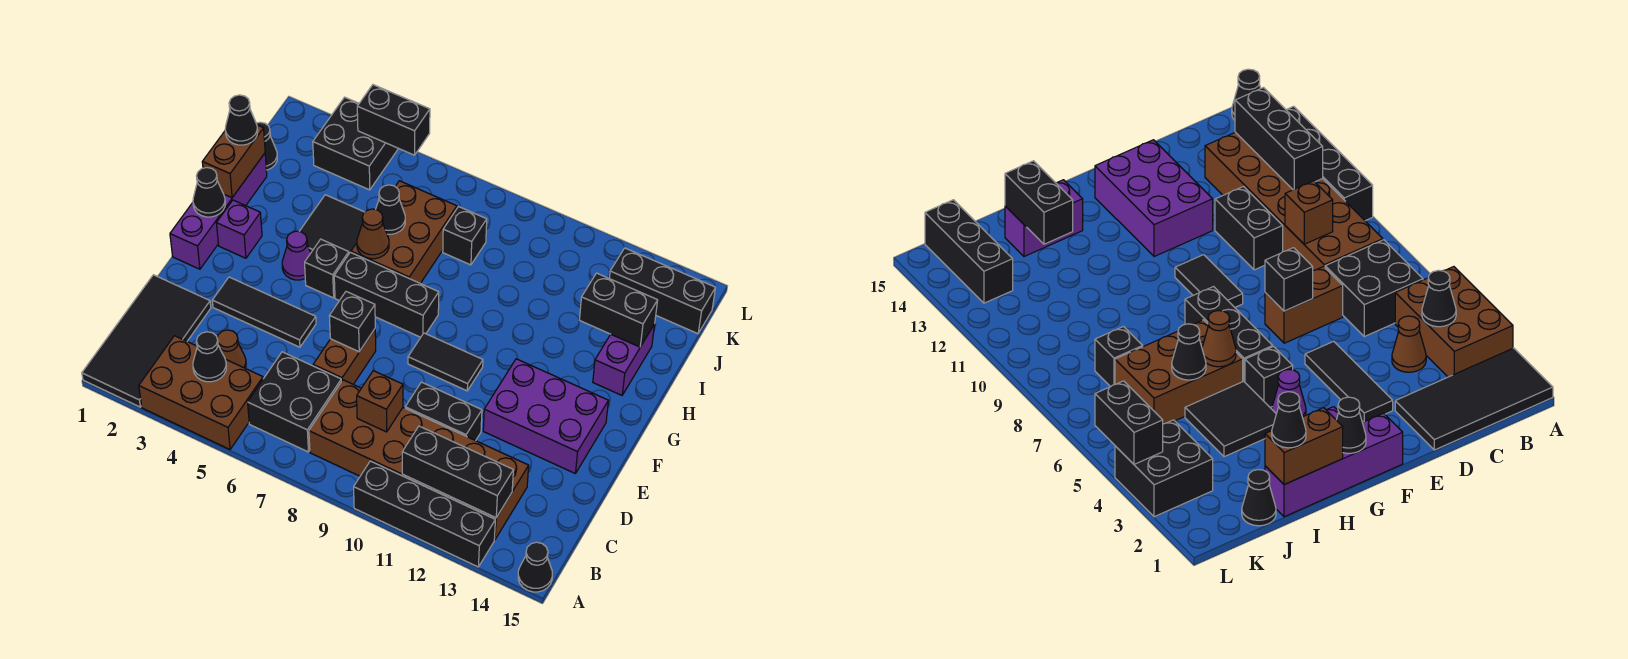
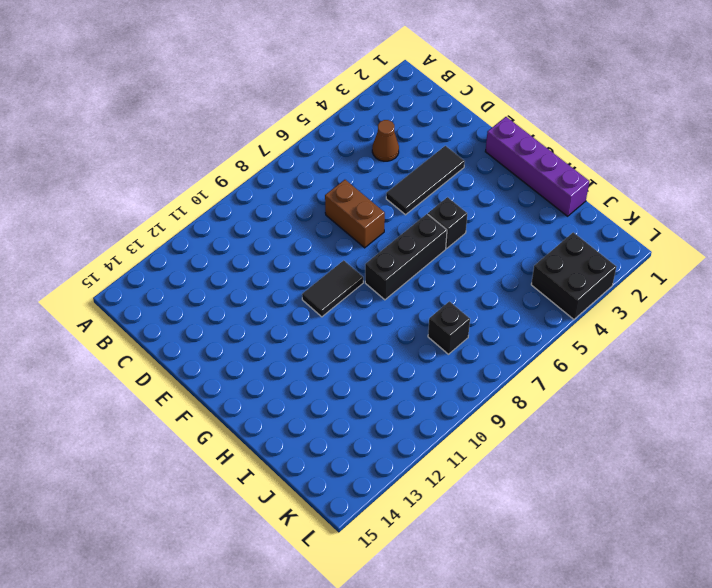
none -> black tile A1:D2 level 1
none -> brown brick A3:B5 level 1
none -> black brick A10:A13 level 1
none -> black cone A15 level 1

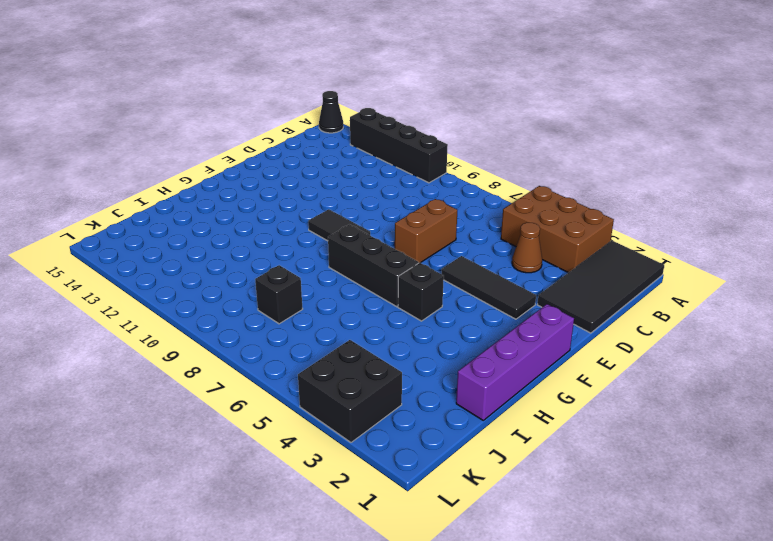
none -> black brick B6:C7 level 1
none -> brown brick B8:C13 level 1
none -> black brick D10:D11 level 1
none -> purple brick E12:F14 level 1

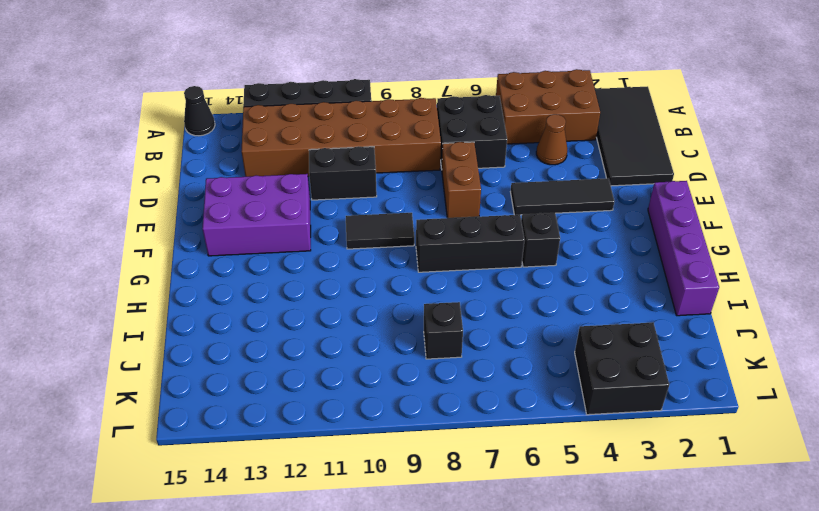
none -> purple brick G2 level 1
none -> purple cone G4 level 1
none -> black tile H4:I5 level 1
none -> brown brick H6:J7 level 1

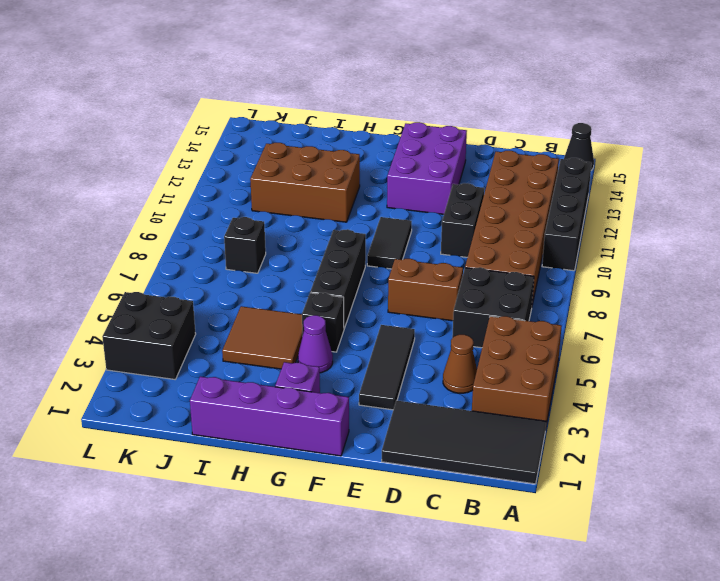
brown tile H4:I5 level 1 -> black tile H4:I5 level 1
brown brick H11:J12 level 1 -> brown brick H6:J7 level 1
none -> purple brick H14:I14 level 1
none -> black cone J1 level 1
none -> black brick K13:K15 level 1
none -> black cone B4 level 2

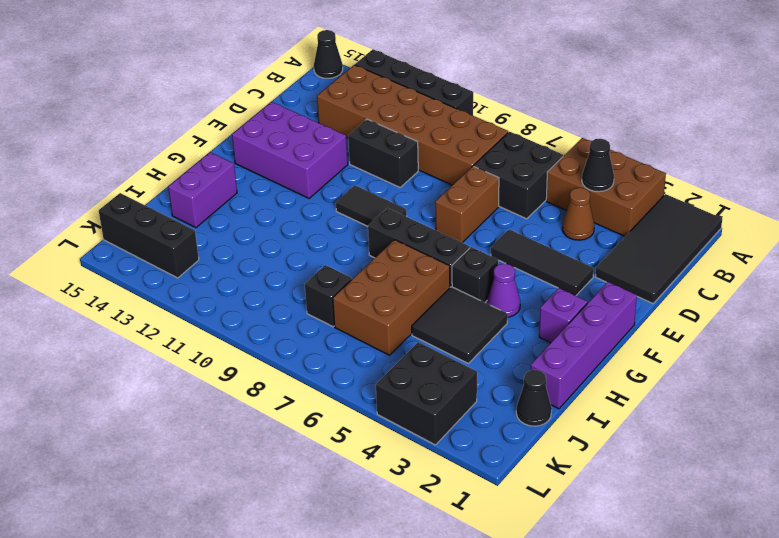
none -> black brick B11:B13 level 2
none -> brown brick C9 level 2
none -> black brick E7 level 2
none -> black cone G1 level 2

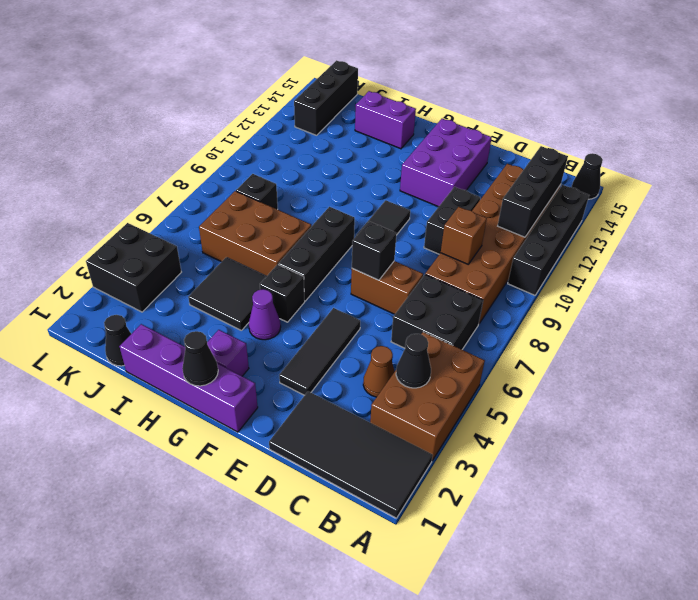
none -> brown brick H1:I1 level 2
none -> brown cone H6 level 2
none -> black cone I6 level 2
none -> black brick I13:I14 level 2

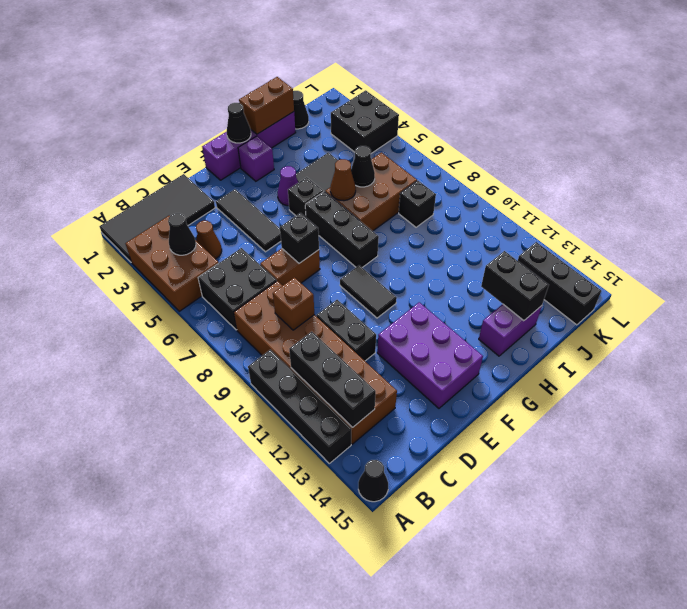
none -> black brick L4:L5 level 2
none -> black cone I1 level 3

